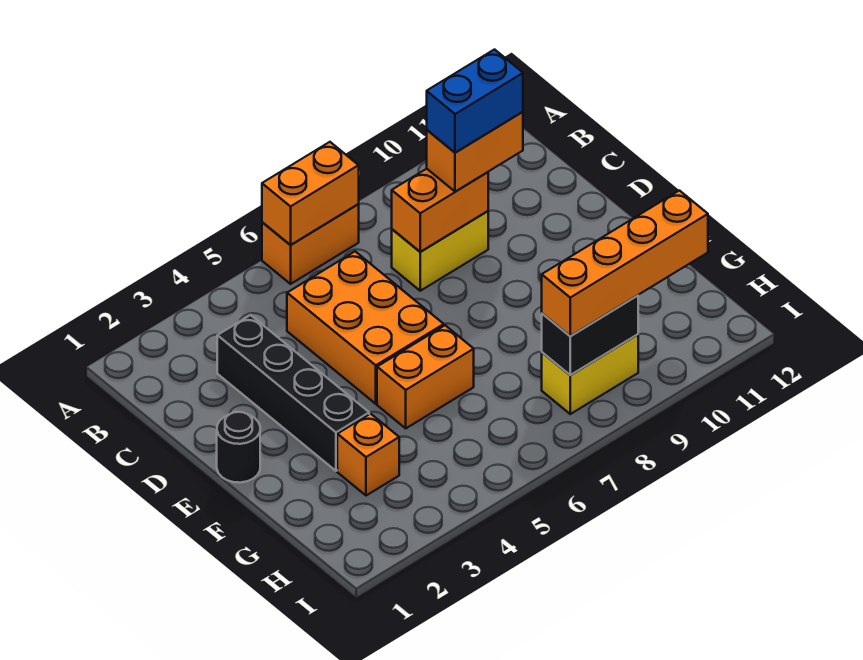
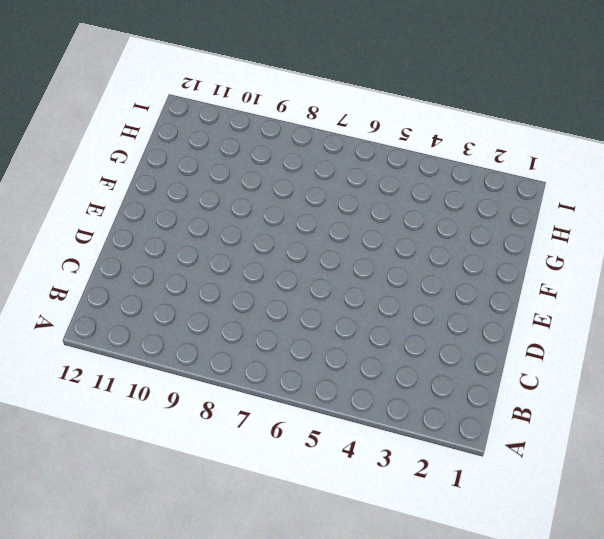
none -> orange brick A6:A7 level 1
none -> black brick C3:F3 level 1
none -> orange brick C5:E6 level 1

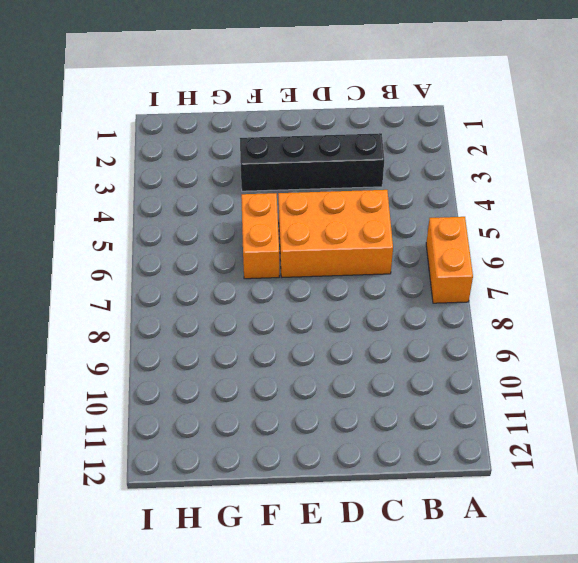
none -> yellow brick C8:C9 level 1
none -> black round brick E1 level 1
none -> orange brick G3 level 1

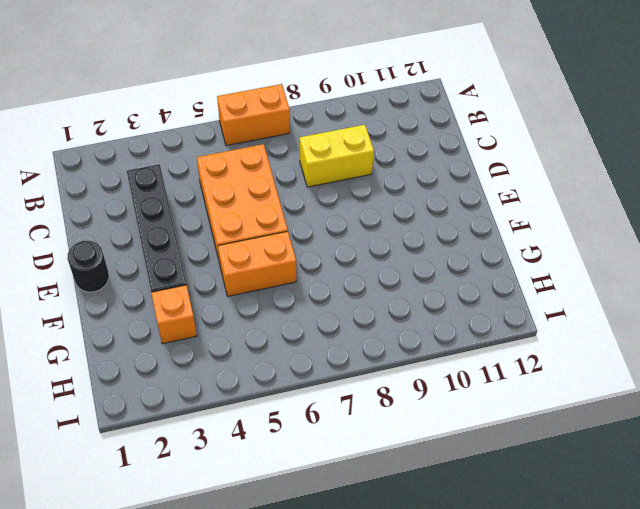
none -> yellow brick H8:H9 level 1
none -> orange brick A6:A7 level 2
none -> orange brick C8:C9 level 2

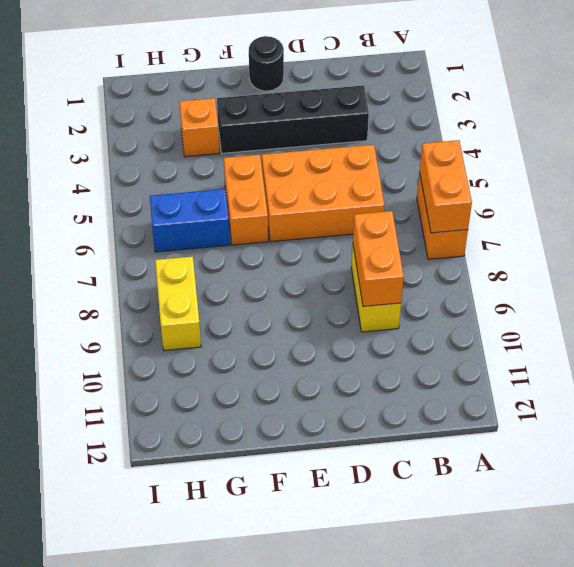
blue brick G6:H6 level 1 -> blue brick C9:C10 level 4
none -> black brick H8:H9 level 2
none -> orange brick C9:C10 level 3
none -> orange brick H8:H11 level 3

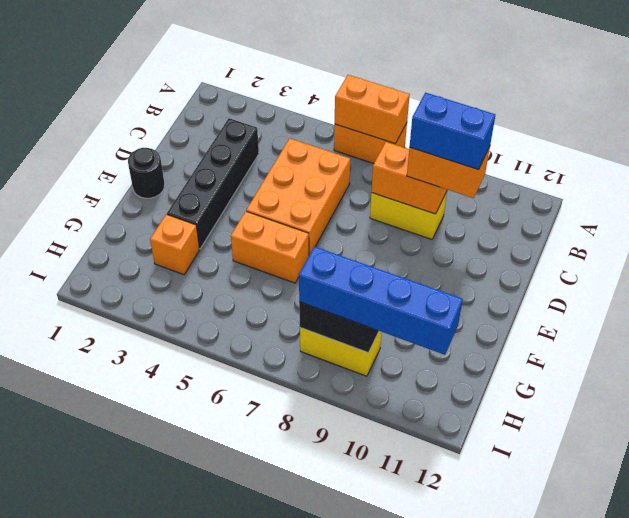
blue brick H8:H11 level 3 -> orange brick H8:H11 level 3

